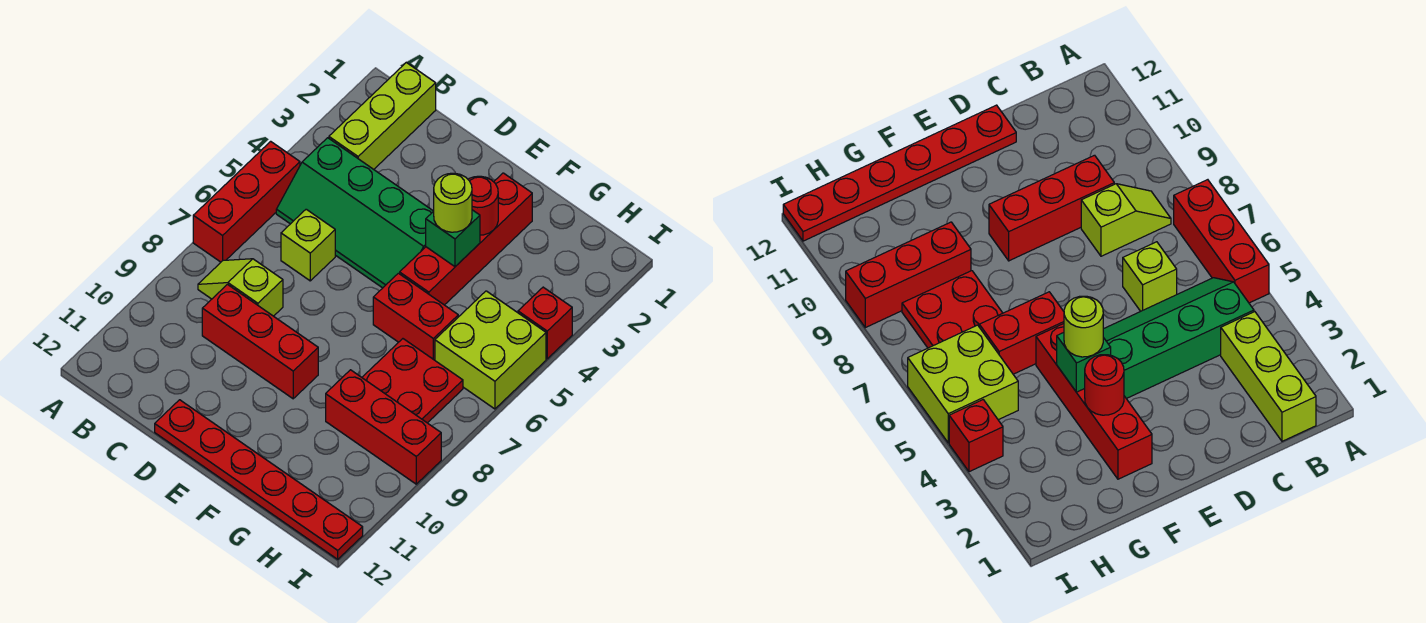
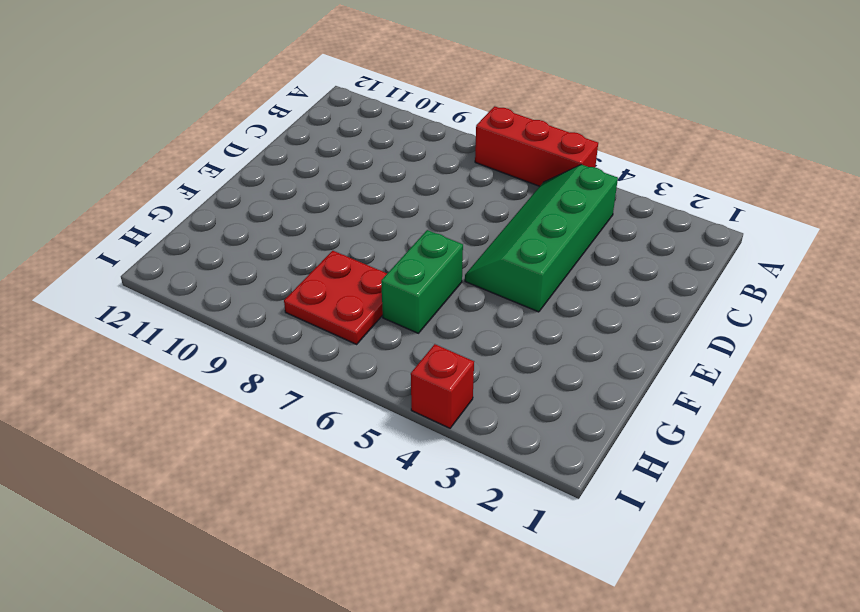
green brick F6:G6 level 1 -> red brick F6:G6 level 1
none -> lime brick B1:B3 level 1
none -> lime slope B8:C8 level 1 top C
none -> lime brick C6 level 1

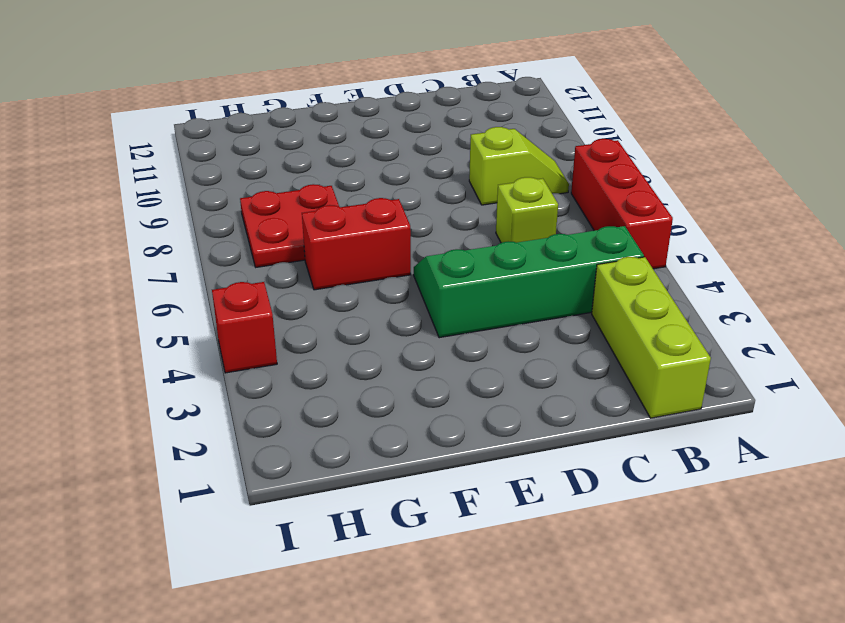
none -> red brick C9:E9 level 1
none -> red plate D12:I12 level 1
none -> red brick F2:F5 level 1

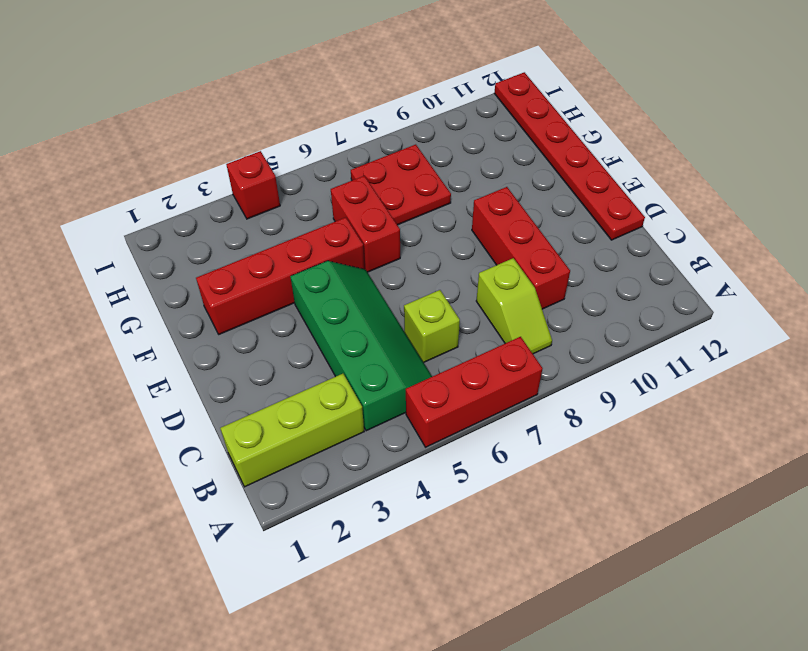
none -> red brick G9:I9 level 1
none -> lime brick H5:I6 level 1
none -> red round brick F3 level 2

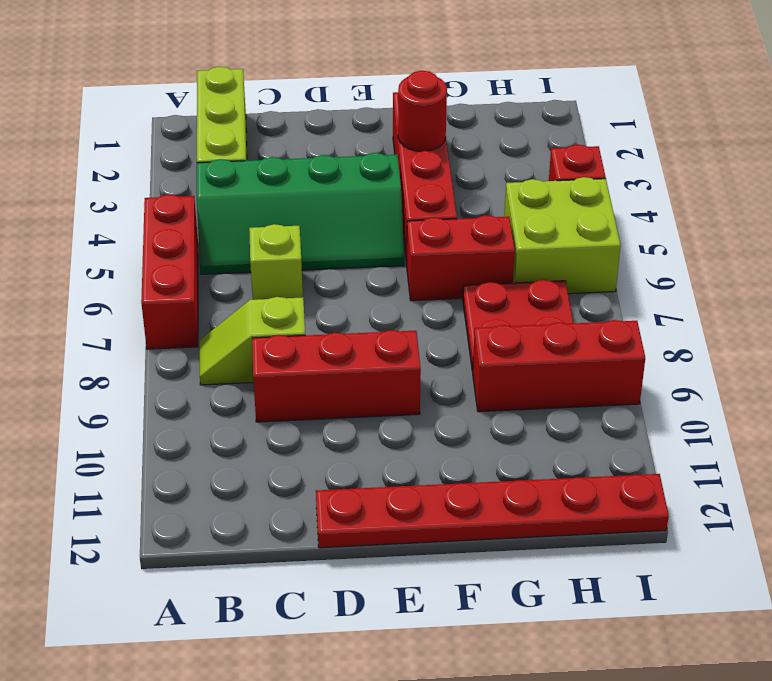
none -> green brick F4 level 2
none -> lime round brick F4 level 3

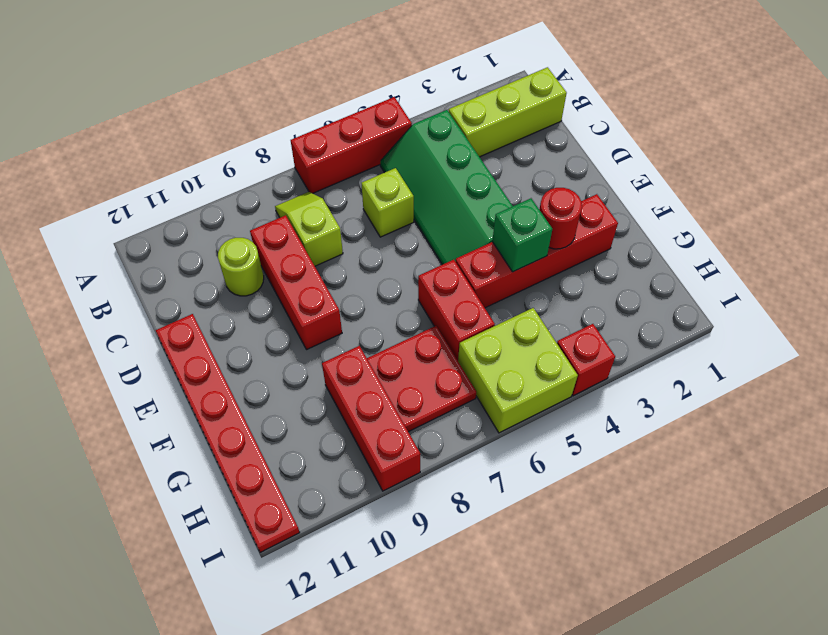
lime round brick C10 level 1 -> lime round brick F4 level 3

